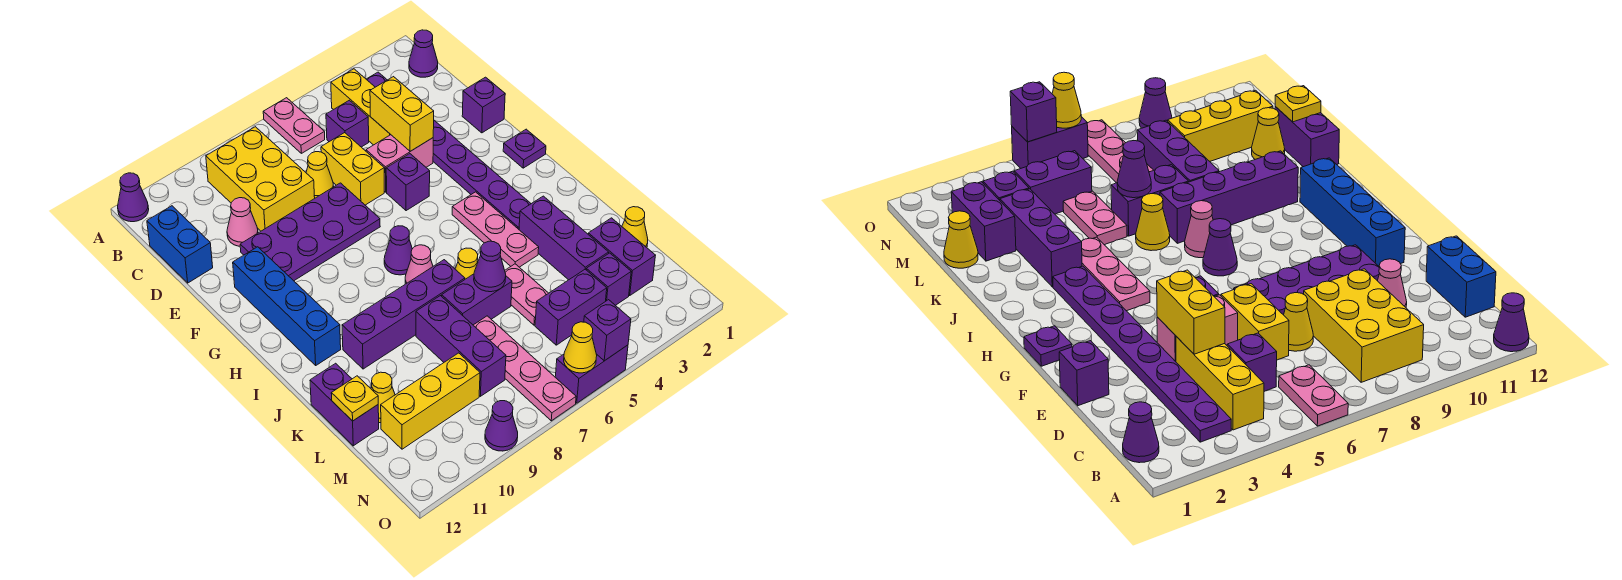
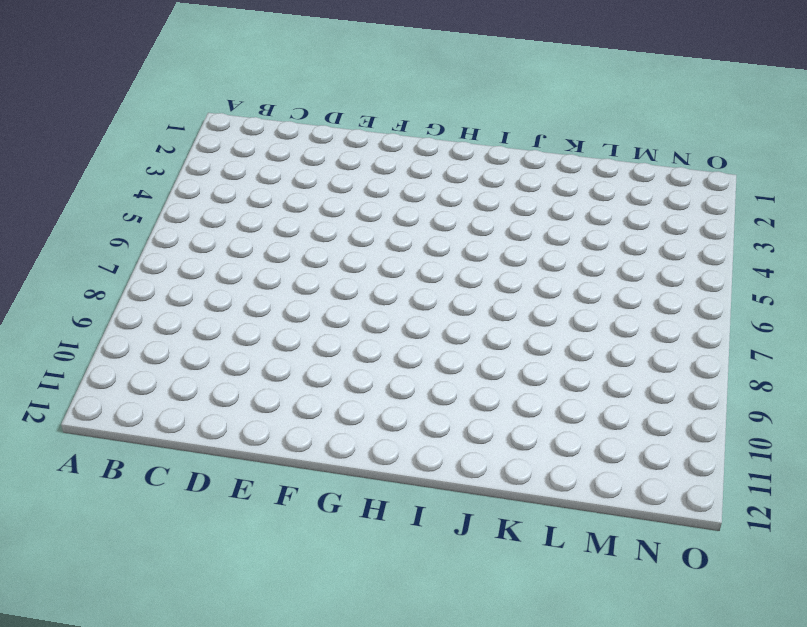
none -> pink plate A6:B6 level 1
none -> purple cone A12 level 1
none -> purple cone B1 level 1
none -> purple plate B3:I3 level 1

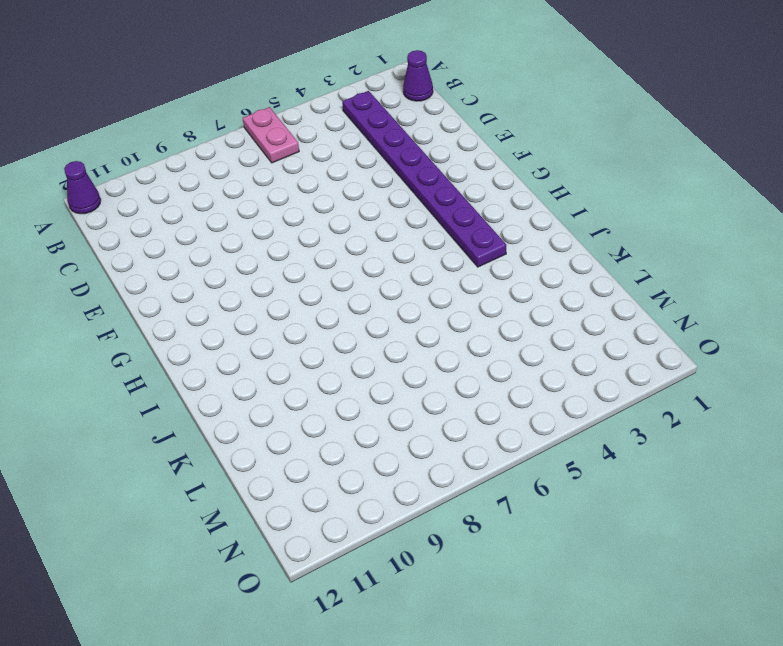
none -> yellow brick B4:D4 level 1
none -> yellow brick B8:D9 level 1
none -> purple brick C5 level 1
none -> blue brick C12:D12 level 1

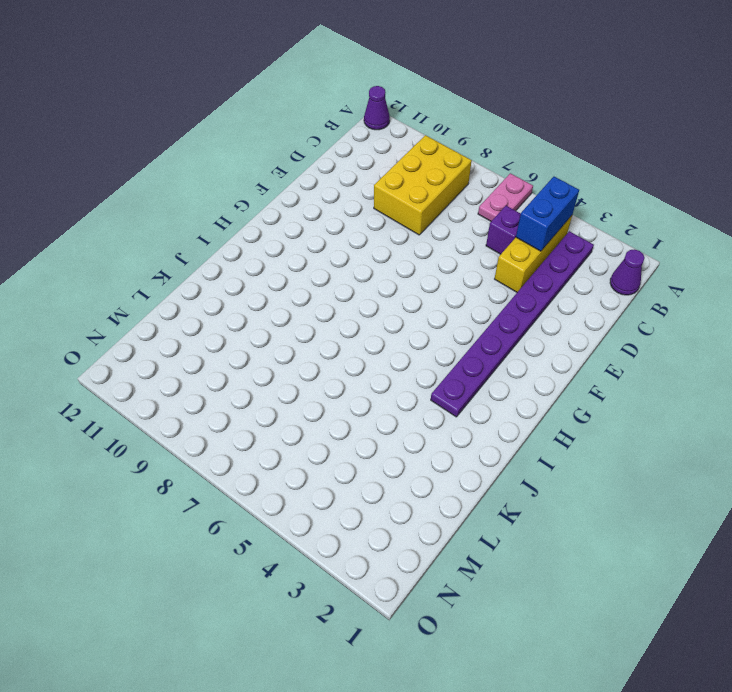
blue brick B4:C4 level 2 -> blue brick C12:D12 level 1
none -> yellow brick D6:E6 level 1
none -> yellow cone D7 level 1
none -> pink cone D10 level 1
none -> purple brick E1 level 1

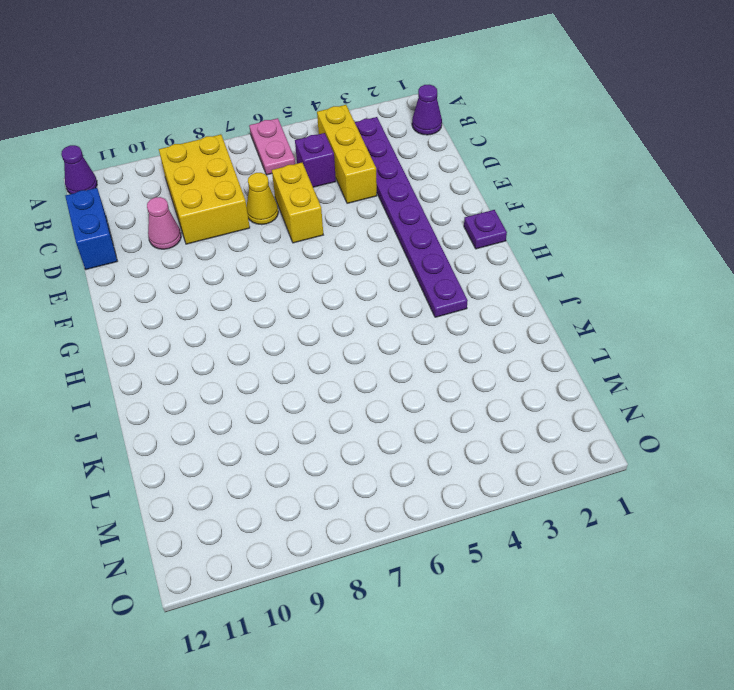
none -> purple brick E1 level 1
none -> pink brick E4:E5 level 1
none -> purple plate E7:F10 level 1
none -> purple brick F5 level 1

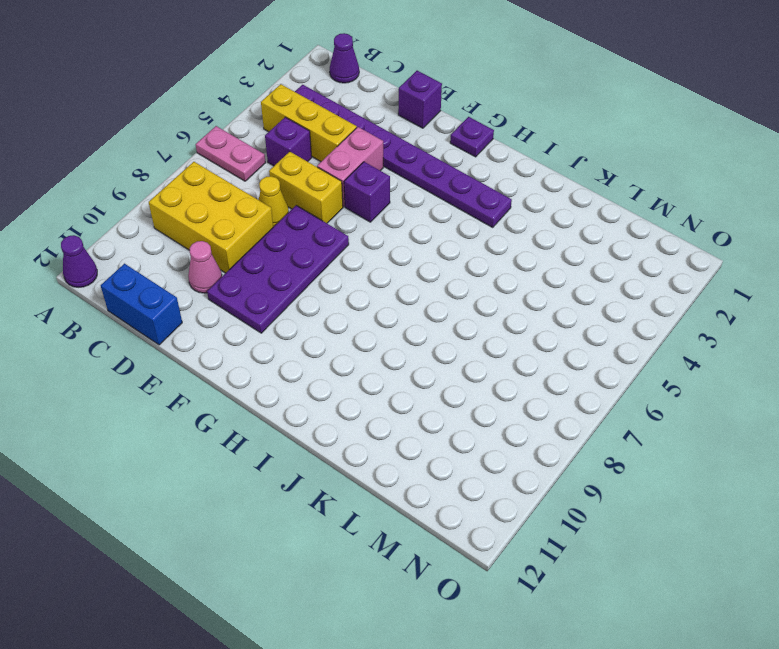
none -> blue brick F11:I11 level 1
none -> pink plate H4:J4 level 1
none -> purple cone H7 level 1
none -> pink cone I7 level 1

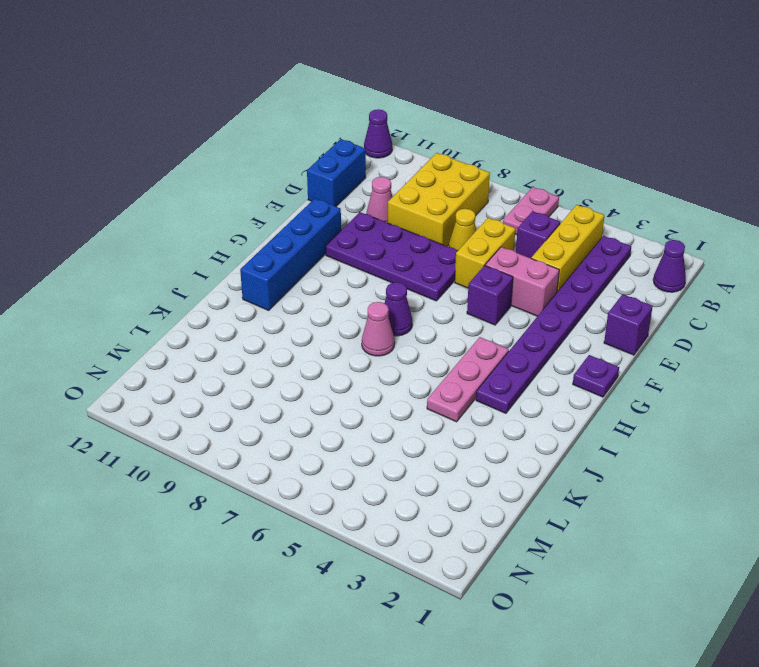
none -> purple brick J3:L3 level 1
none -> yellow cone J6 level 1
none -> purple brick J7:J10 level 1
none -> pink plate K5:L5 level 1

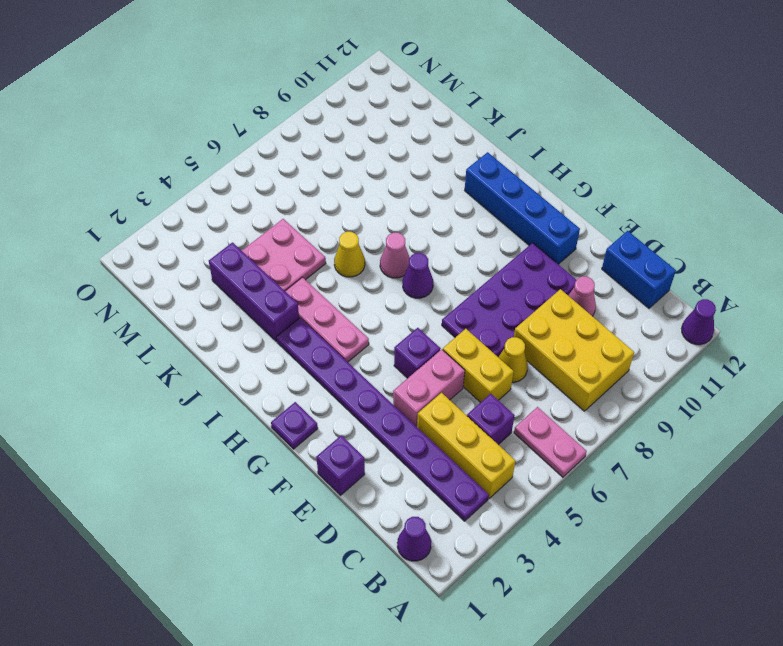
pink plate K4:L5 level 1 -> pink plate K5:L5 level 1
none -> purple brick J7:J10 level 1
none -> purple brick K6:K7 level 1
none -> purple brick K8:M8 level 1
none -> purple brick K12:L12 level 1

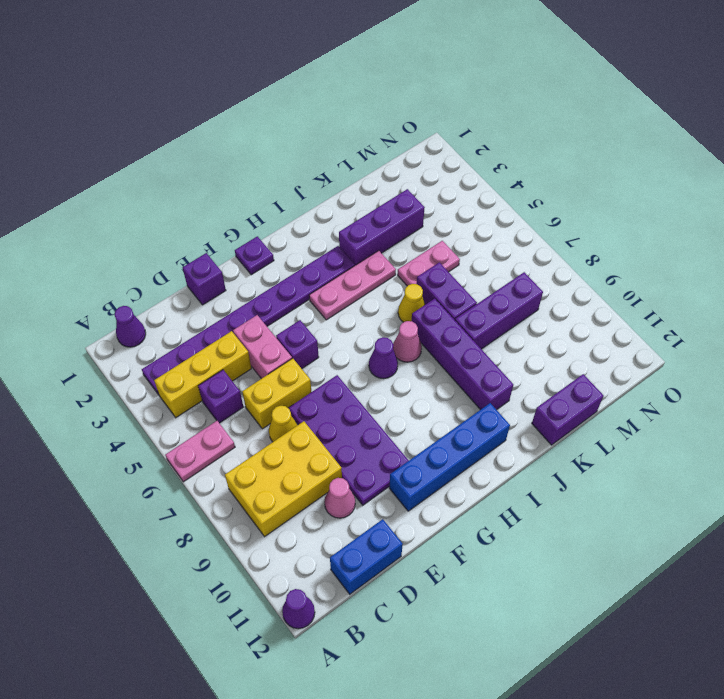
none -> yellow cone L1 level 1
none -> purple brick L2:M2 level 1
none -> pink plate L7:O7 level 1
none -> yellow cone L11 level 1

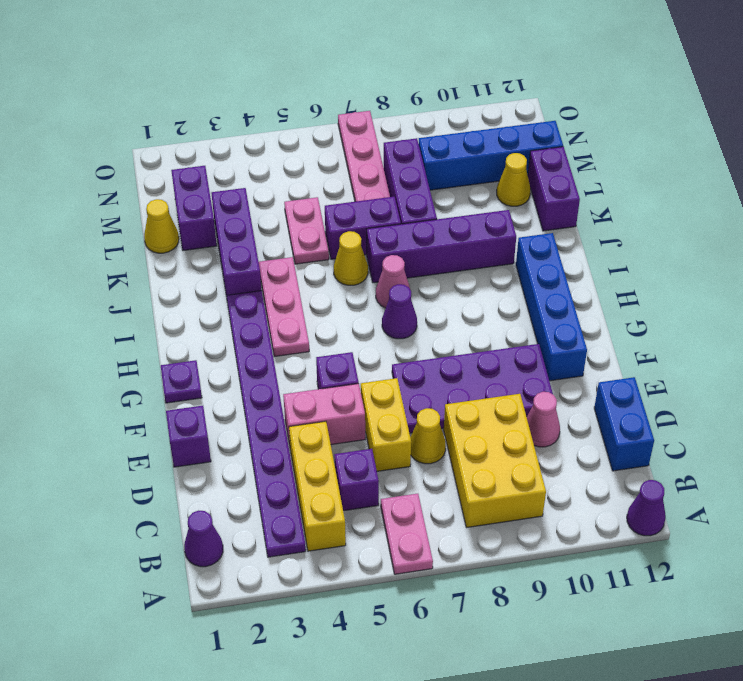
blue brick M9:M12 level 1 -> yellow brick M9:M11 level 1
none -> purple brick M3 level 1
none -> purple brick M4:M5 level 1
none -> purple brick O5:O6 level 1
none -> purple cone O9 level 1

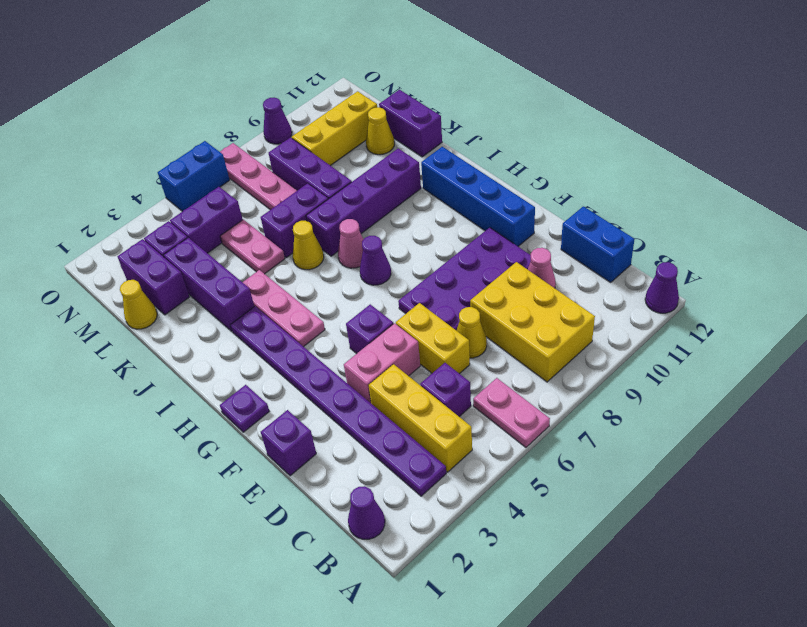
blue brick O5:O6 level 1 -> purple brick O5:O6 level 1
none -> yellow brick D4:E4 level 2
none -> purple cone K6 level 2
none -> yellow plate L12 level 2
none -> purple brick O5 level 2

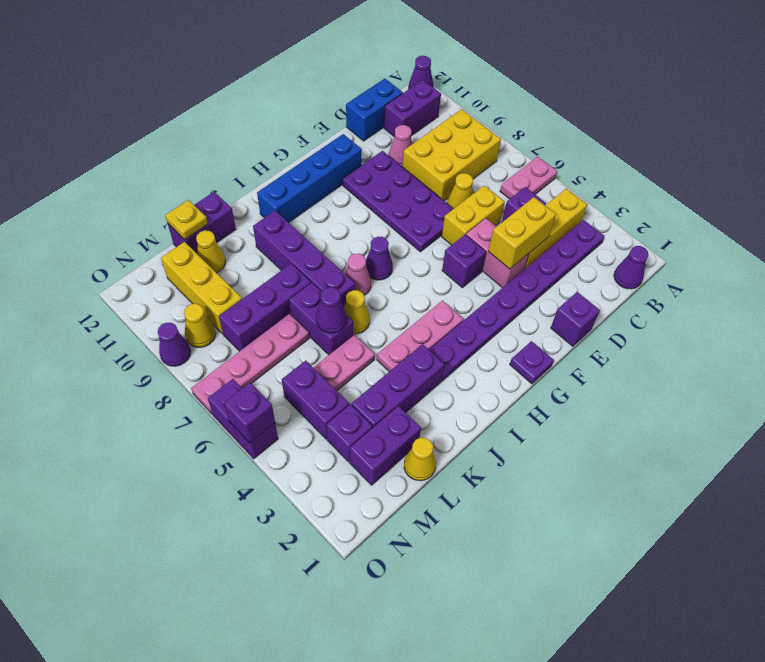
purple brick B11:C11 level 1 -> none
yellow cone N9 level 1 -> yellow cone O6 level 2

